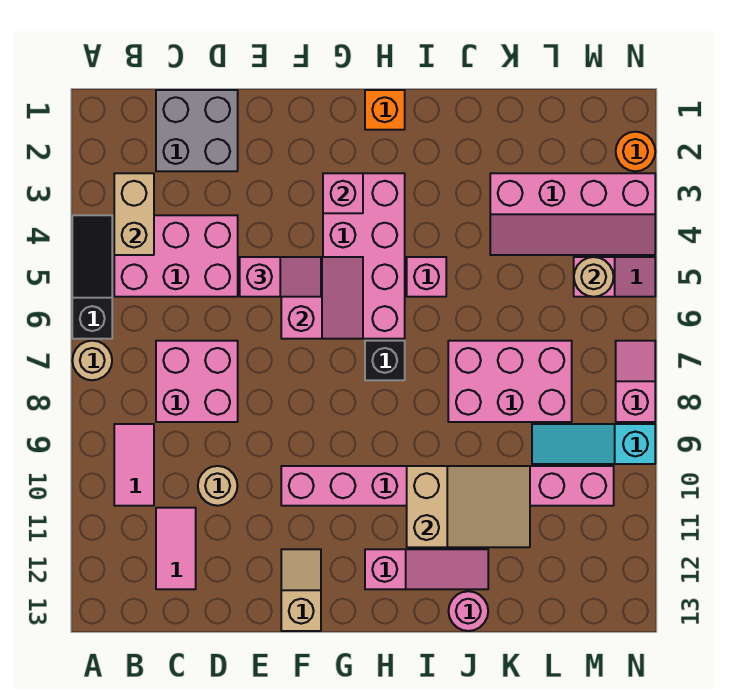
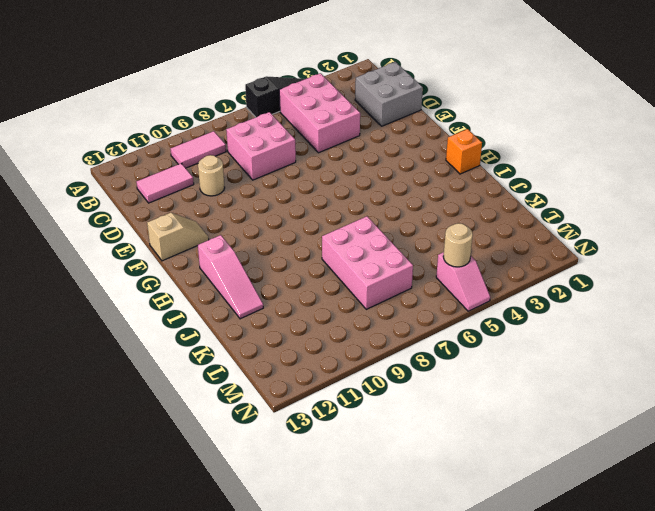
none -> tan round brick A7 level 1
none -> pink brick F10:M10 level 1
none -> pink brick G3:H6 level 1

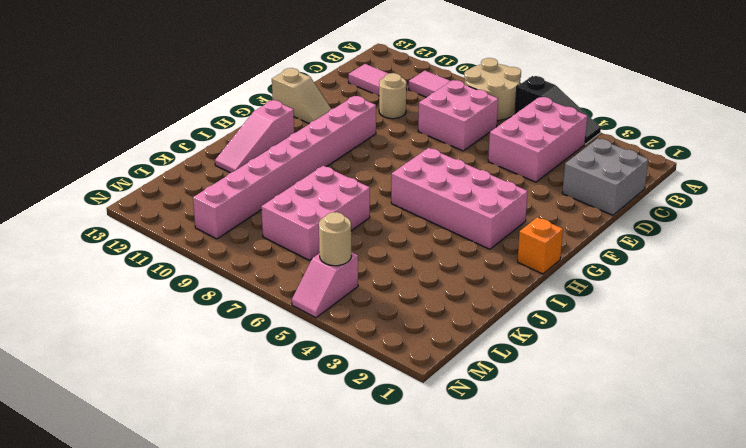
tan round brick A7:B8 level 1 -> tan round brick A7 level 1
none -> black brick H7 level 1
none -> pink brick I5 level 1
none -> pink round brick J13 level 1

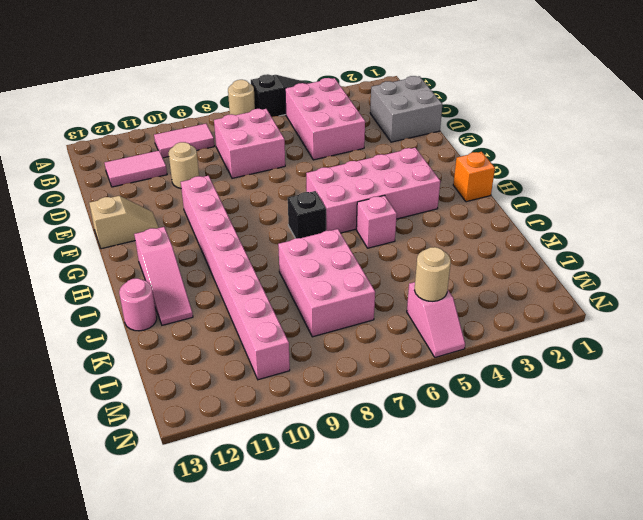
none -> pink slope K3:N4 level 1 top 3
none -> cyan slope L9:N9 level 1 top N
none -> orange round brick N2 level 1

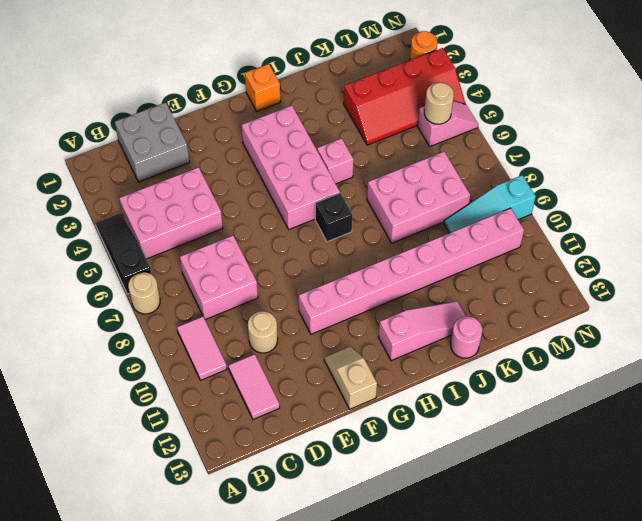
red slope K3:N4 level 1 top 3 -> pink slope K3:N4 level 1 top 3
none -> pink slope N7:N8 level 1 top 8
none -> tan brick B3:B4 level 2
none -> pink slope F5:G6 level 2 top F

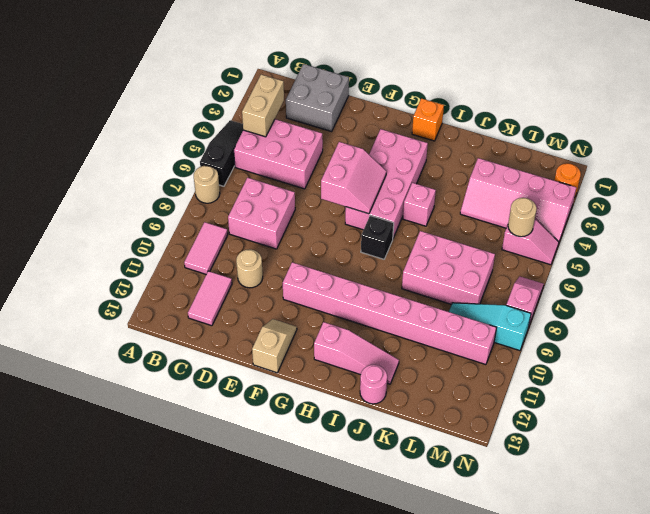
none -> pink brick G3 level 2
none -> tan slope I10:K11 level 2 top I
none -> pink slope E5:F5 level 3 top E

